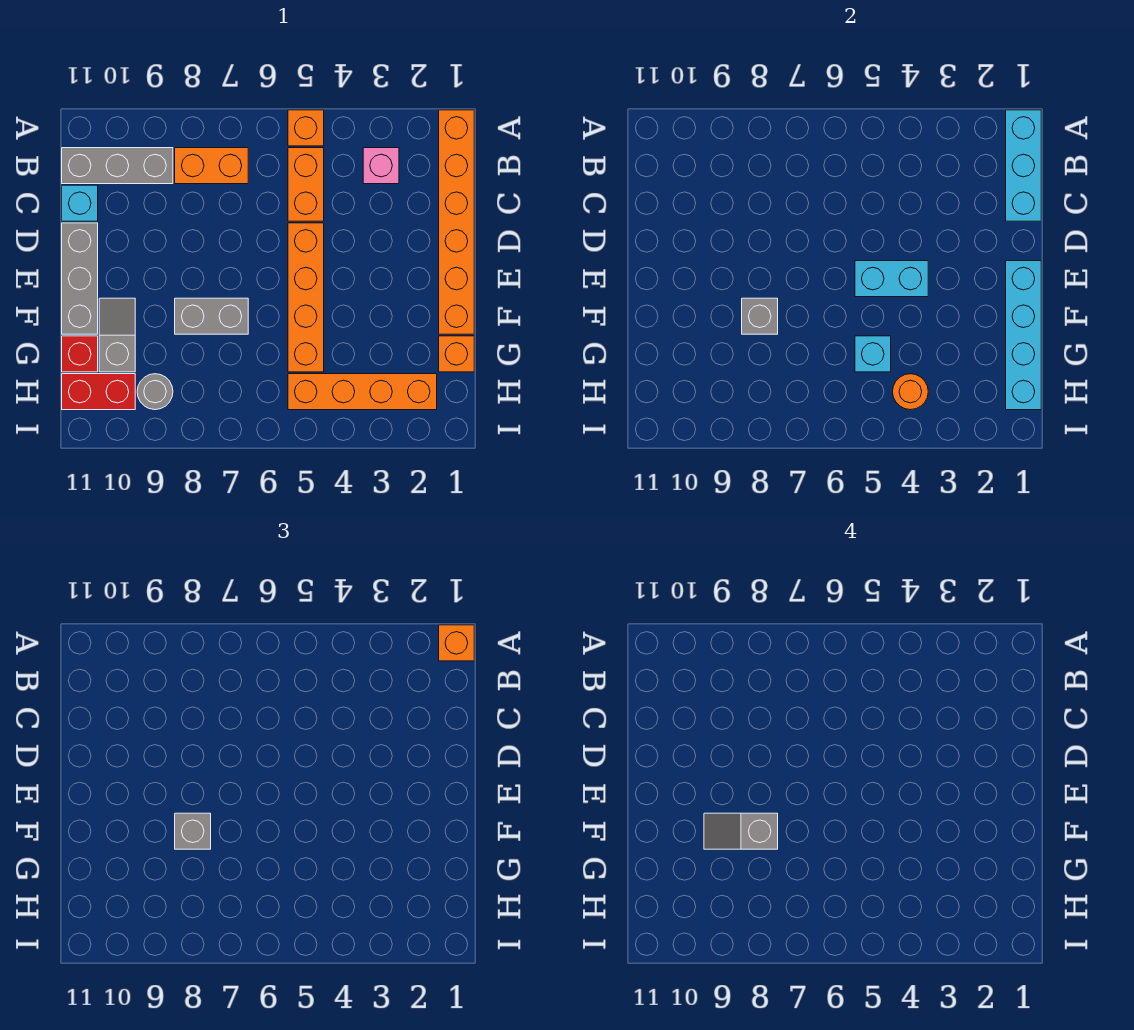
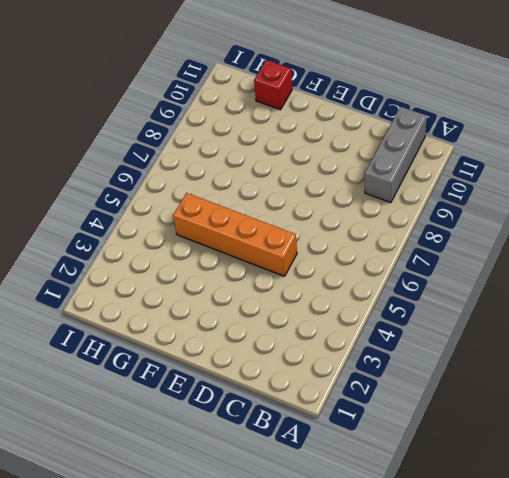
none -> orange brick A1:F1 level 1
none -> orange brick A5 level 1
none -> pink brick B3 level 1

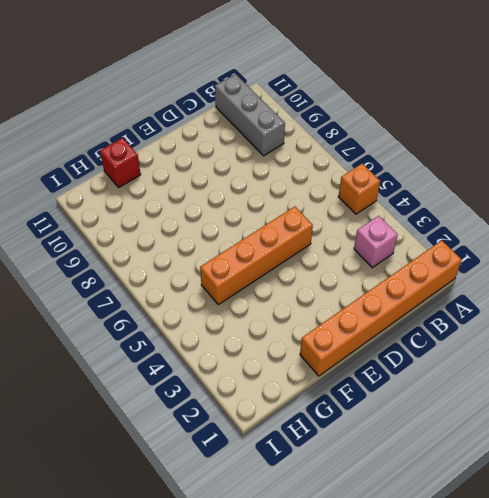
none -> orange brick B5:C5 level 1
none -> orange brick B7:B8 level 1
none -> cyan brick C11 level 1

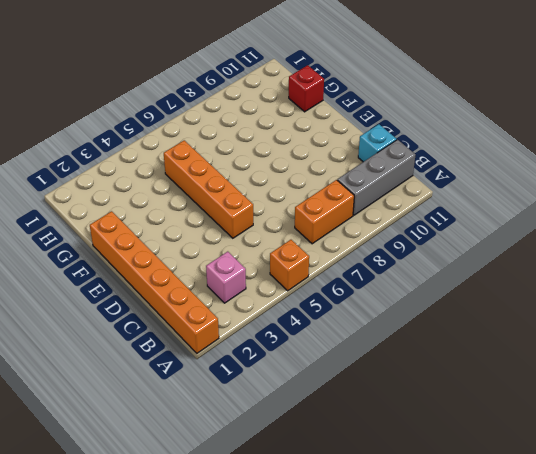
none -> orange brick B5:C5 level 1
none -> grey brick D11:F11 level 1
none -> grey brick F7:F8 level 1

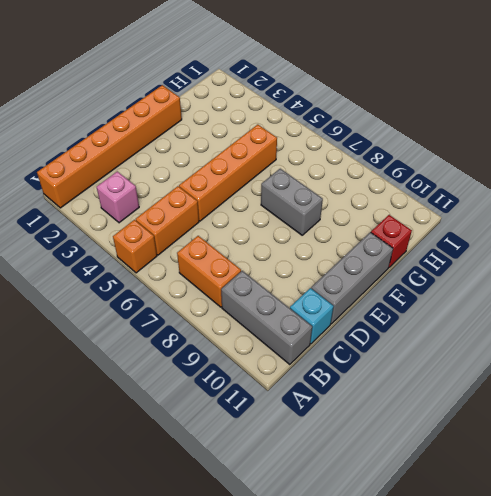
none -> grey slope F10:G10 level 1 top G
none -> orange brick G1 level 1
none -> orange brick H2:H5 level 1

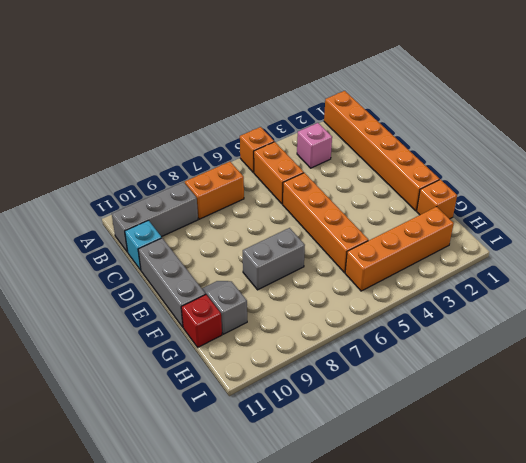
none -> grey round brick H9 level 1
none -> red brick H10:H11 level 1
none -> cyan brick A1:C1 level 2

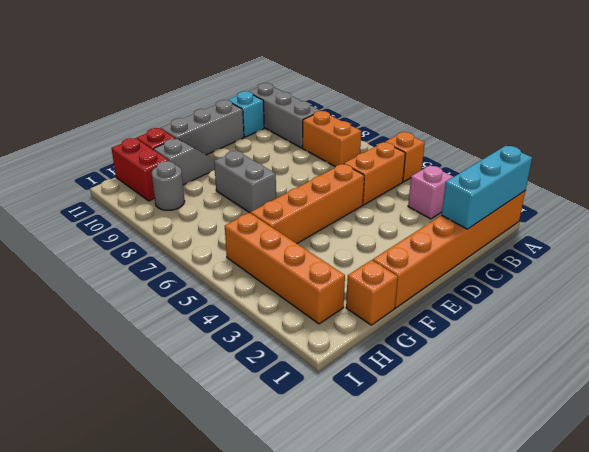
none -> cyan brick E1:H1 level 2
none -> cyan brick E4:E5 level 2
none -> grey brick F8 level 2

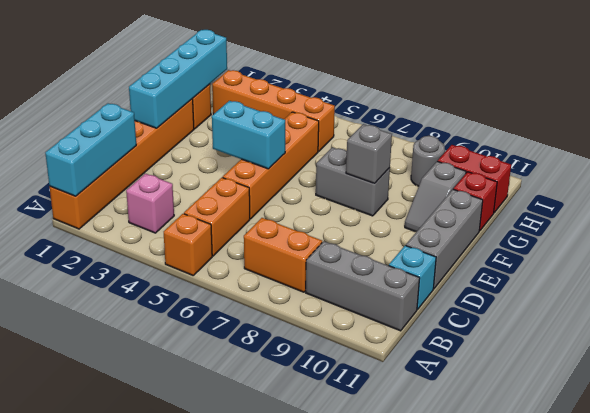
none -> cyan brick G5 level 2
none -> orange round brick H4 level 2
none -> orange brick A1 level 3

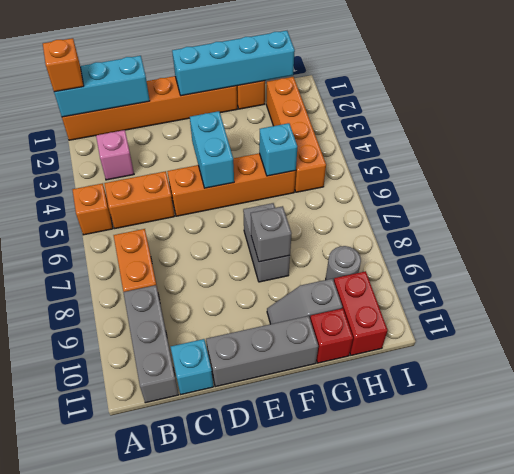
none -> orange round brick H4 level 2
none -> grey brick F8 level 3
none -> grey slope F8:F9 level 4 top 8

